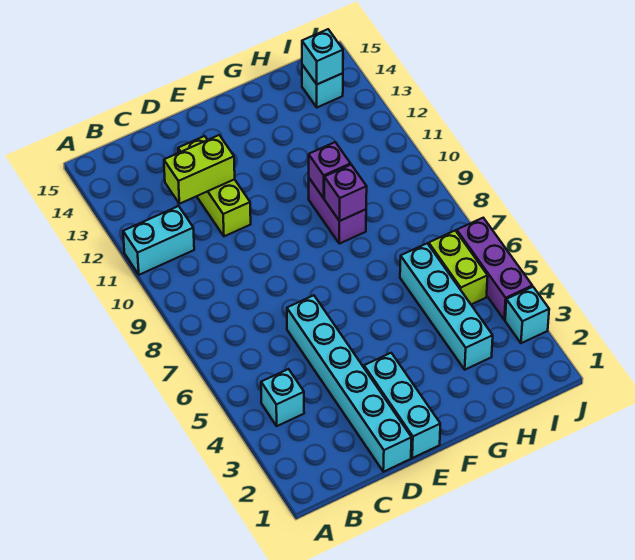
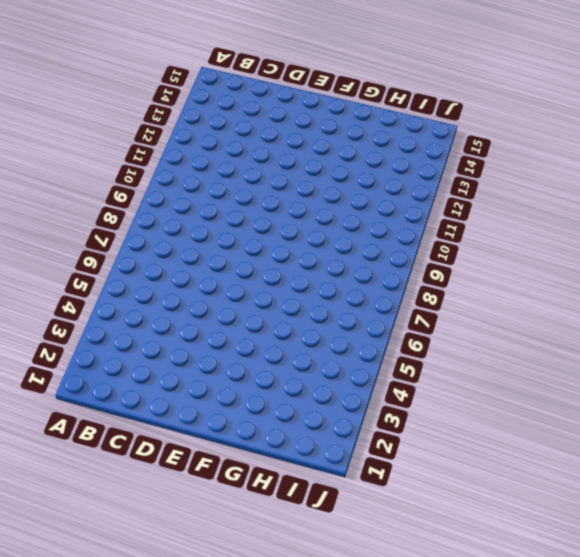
none -> cyan brick A11:B11 level 1
none -> cyan brick B4 level 1
none -> cyan brick D1:D6 level 1

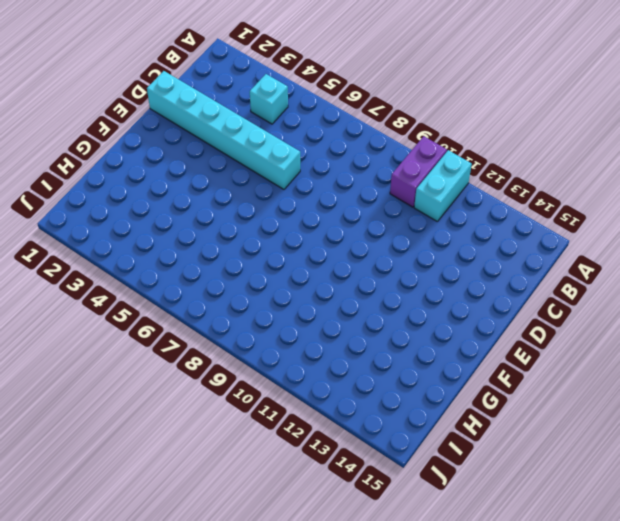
purple brick A10:B10 level 1 -> purple brick G9:G10 level 1
none -> lime brick D11:D13 level 1
none -> cyan brick E1:E3 level 1
none -> cyan brick H3:H6 level 1

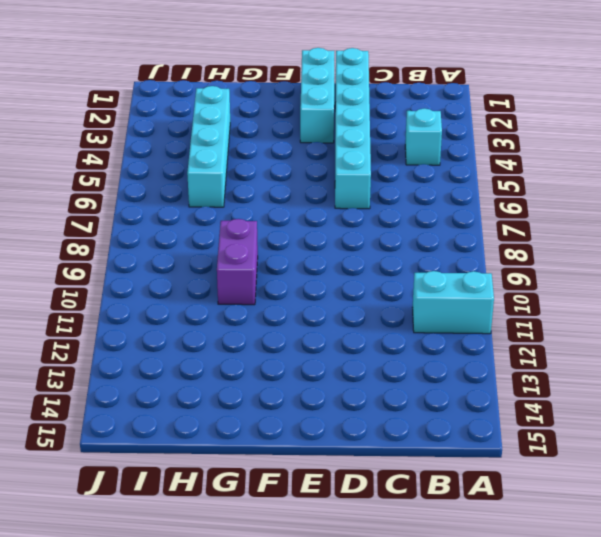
none -> lime brick D11:D13 level 1
none -> lime brick I5:I6 level 1
none -> cyan brick I14 level 1

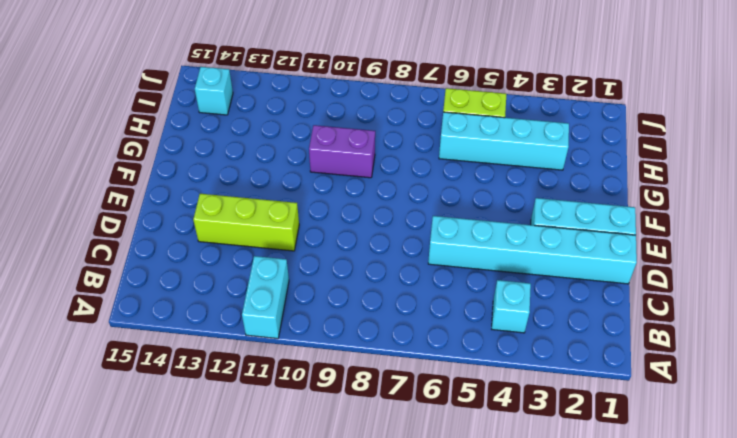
none -> cyan brick J3 level 1
none -> purple brick J4:J6 level 1
none -> lime brick C12:D12 level 2

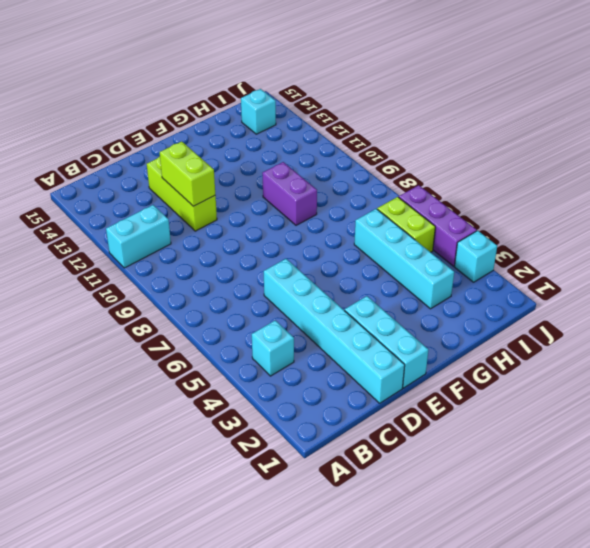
lime brick D11:D12 level 2 -> lime brick C12:D12 level 2
none -> purple brick G9 level 2
none -> purple brick G10 level 2
none -> cyan brick I14 level 2

